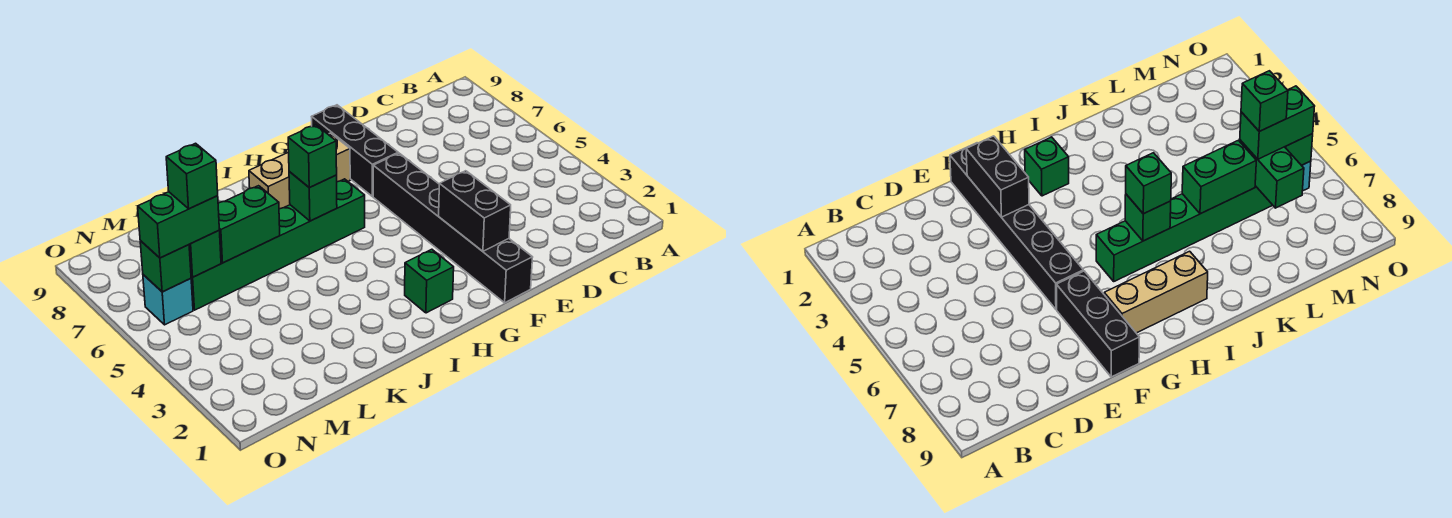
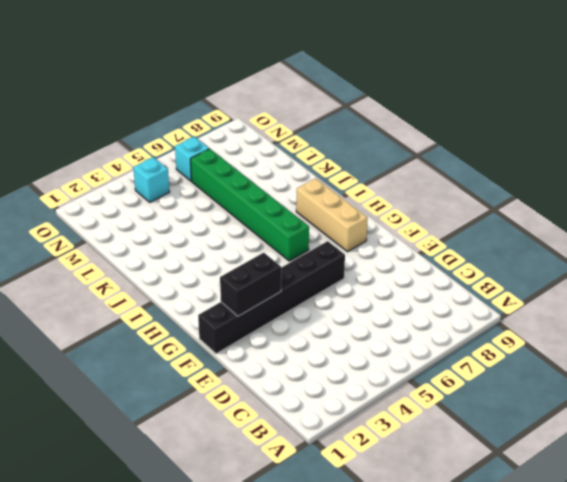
cyan brick N4 level 1 -> none
none -> black brick F7:F9 level 1
none -> green brick H2 level 1
none -> green brick I6 level 2

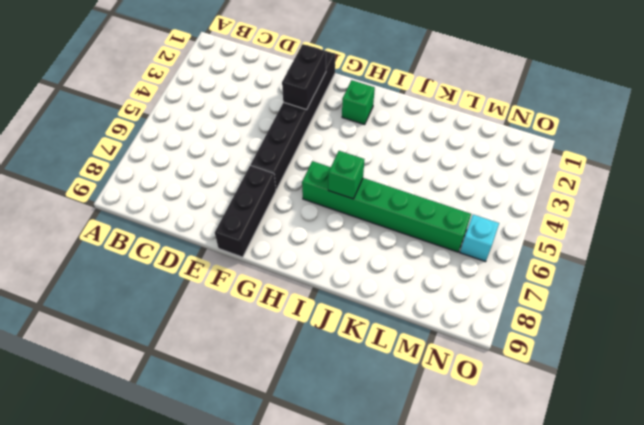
none -> tan brick G8:I8 level 1
none -> green brick K6:L6 level 2
none -> green brick M6:M7 level 2

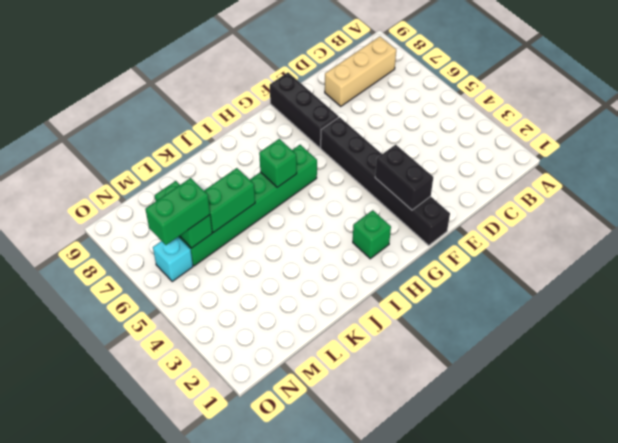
tan brick B8:D8 level 1 -> tan brick G8:I8 level 1
none -> green brick N6 level 2
none -> green brick I6 level 3
none -> green brick M6 level 4

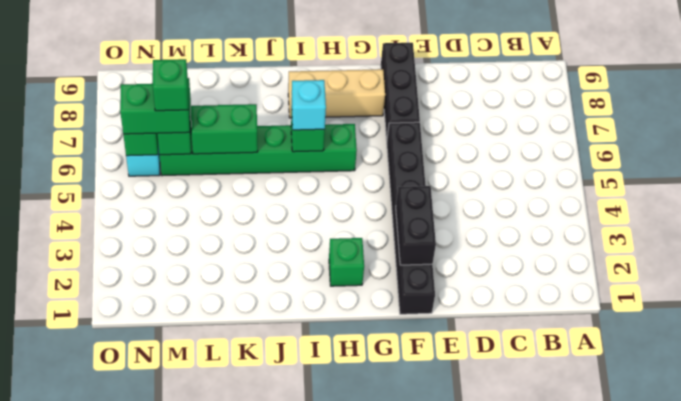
cyan brick I6 level 3 -> green brick I6 level 3

